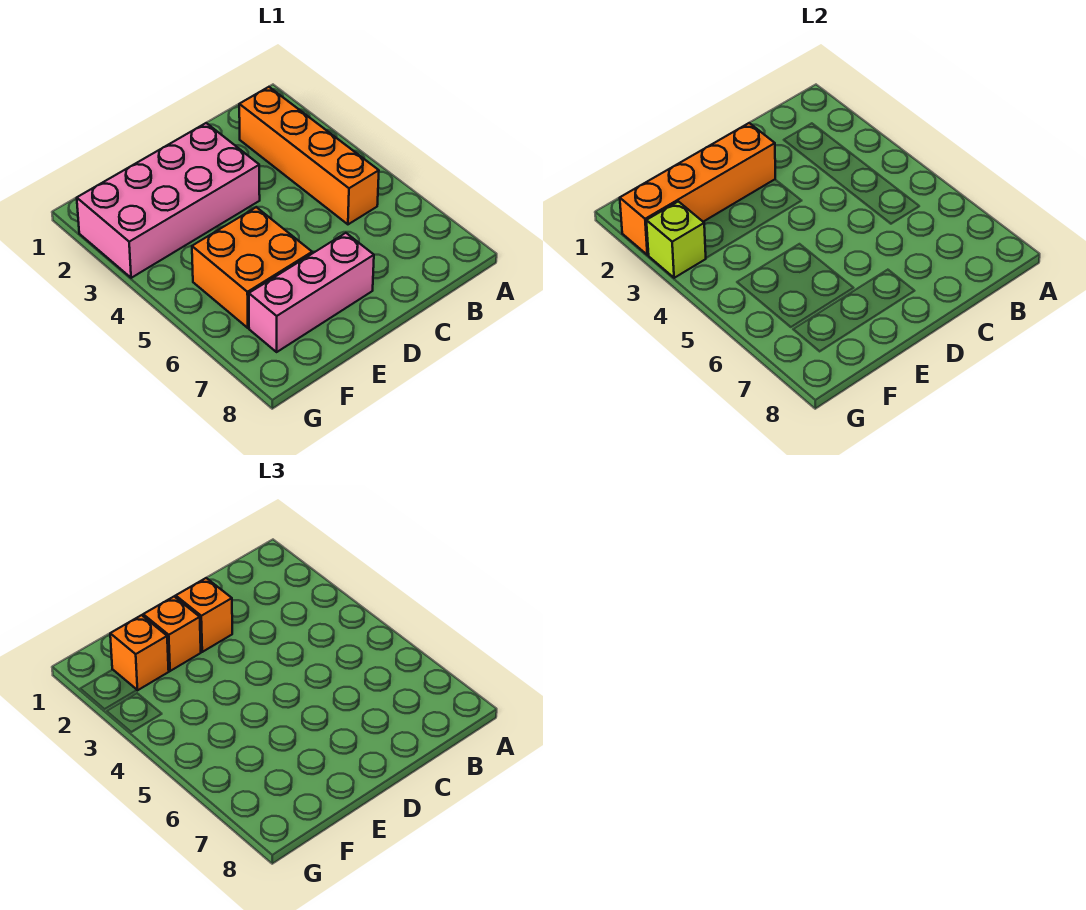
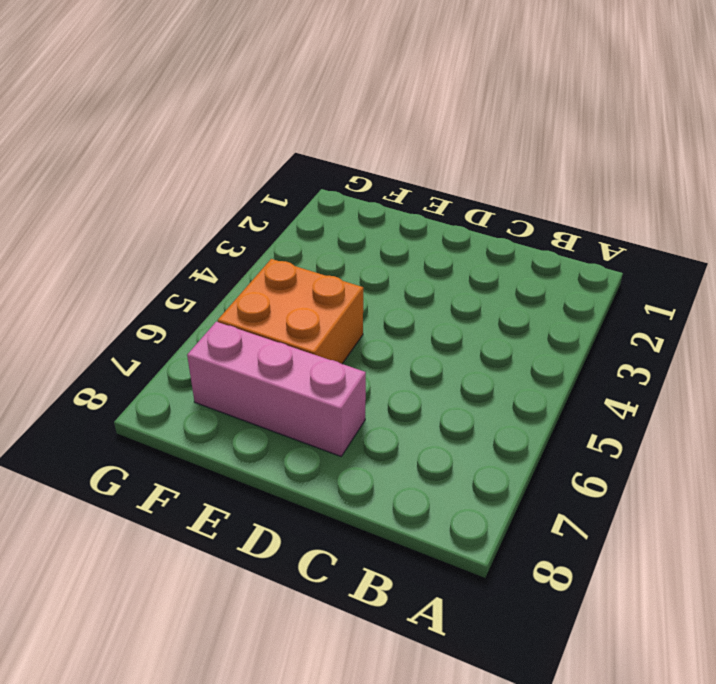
none -> orange brick B2:B5 level 1
none -> pink brick D2:G3 level 1

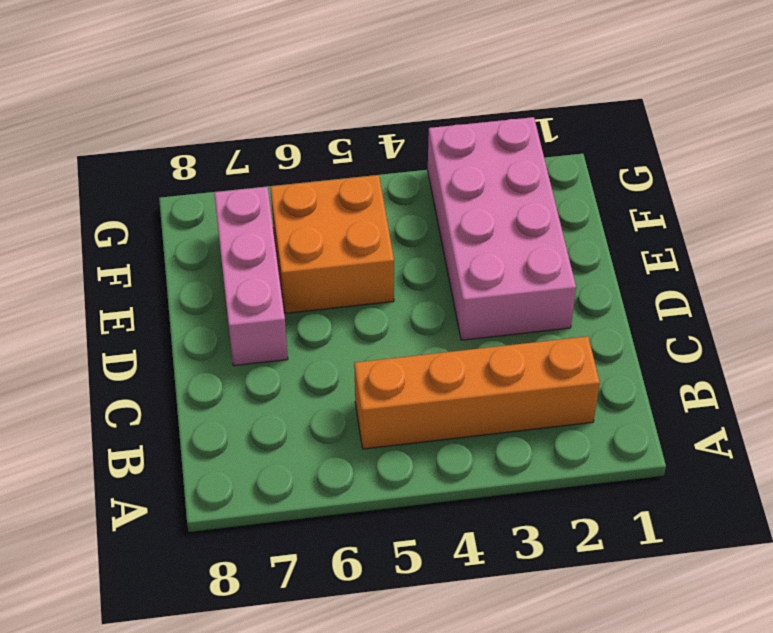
none -> orange brick D2:G2 level 2
none -> lime brick G3 level 2

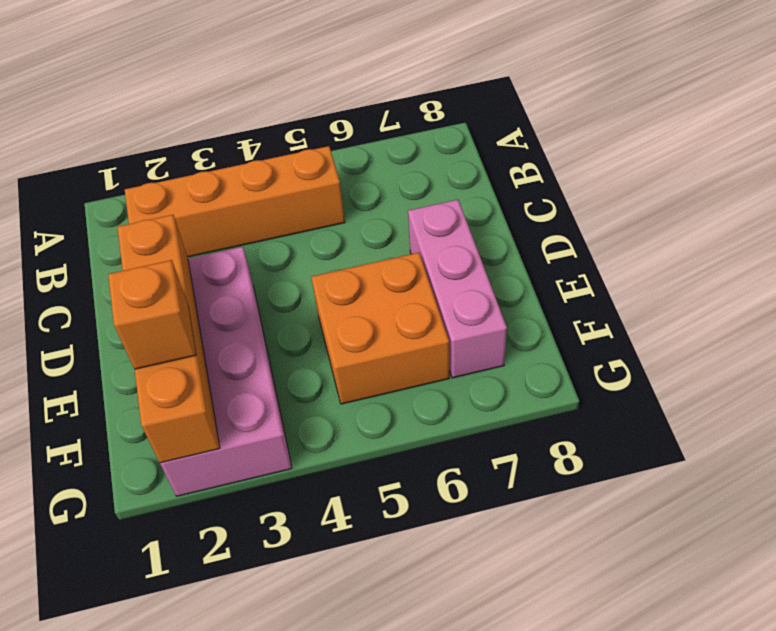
none -> lime brick G3 level 2
none -> orange brick D2 level 3

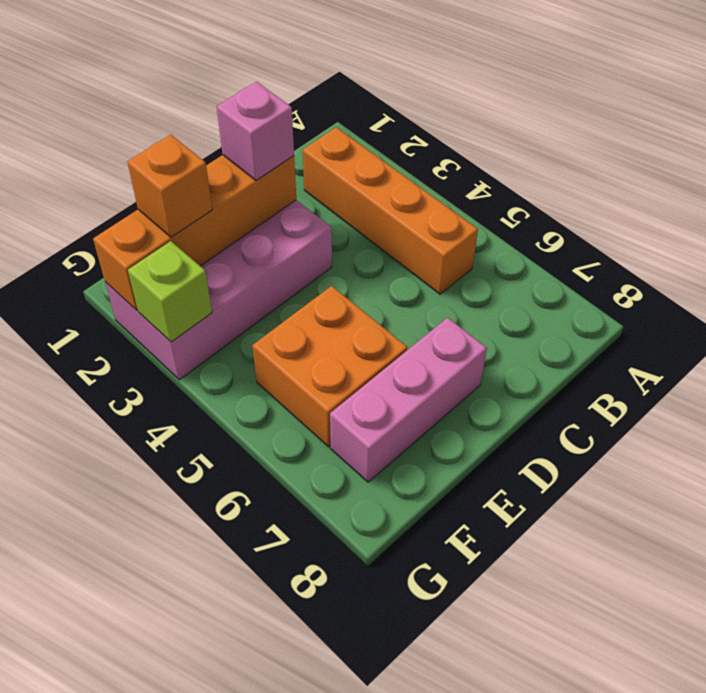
pink brick D2 level 3 -> orange brick D2 level 3
none -> orange brick E2 level 3

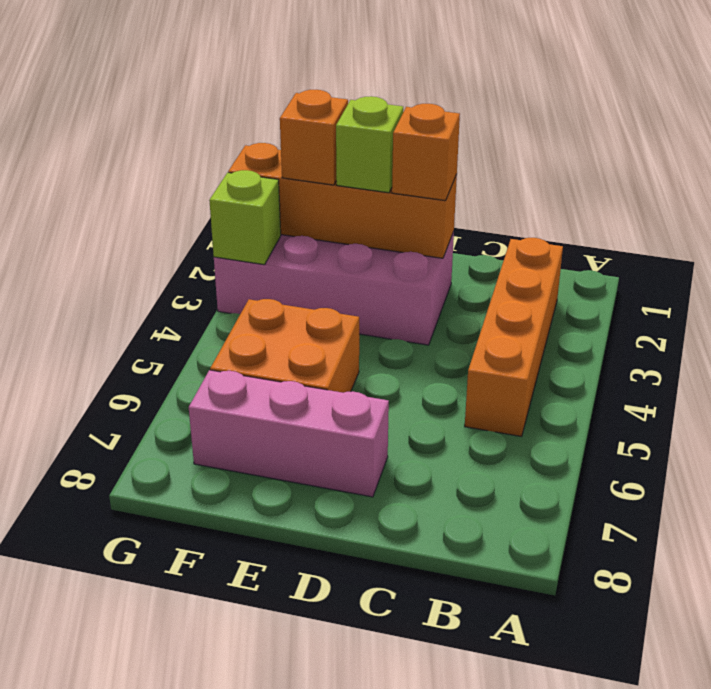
lime brick E2 level 3 -> orange brick E2 level 3

